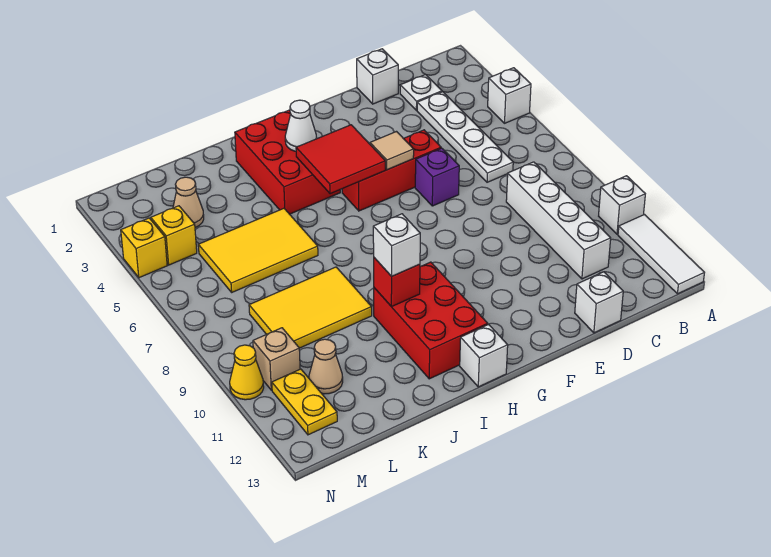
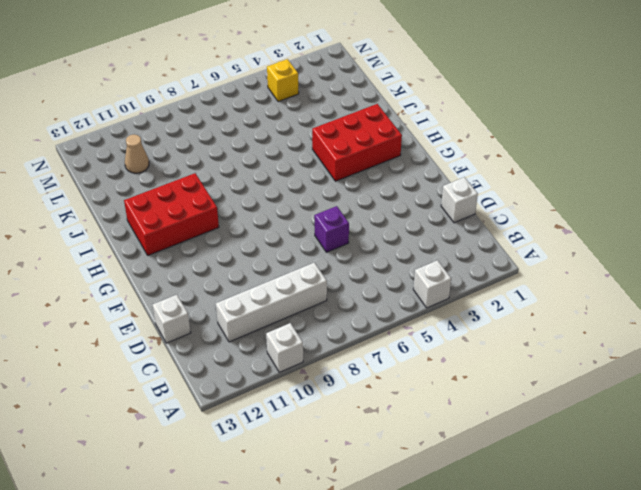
none -> white tile A11:A13 level 1
none -> white plate C2 level 1
none -> white plate C3:C6 level 1

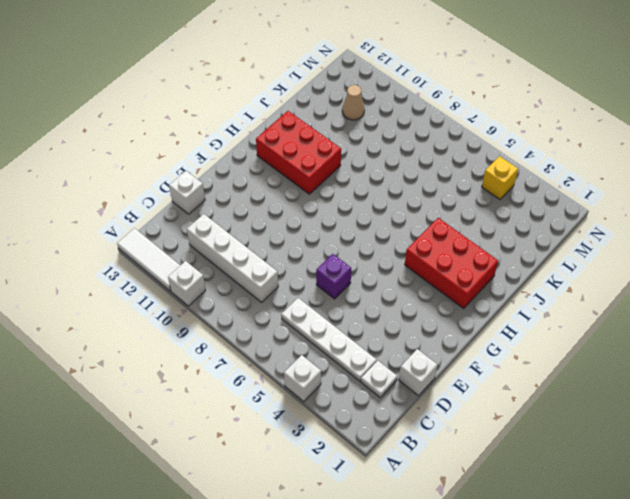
none -> red brick E5:G5 level 1
none -> white brick H13 level 1
none -> yellow tile J5:L6 level 1

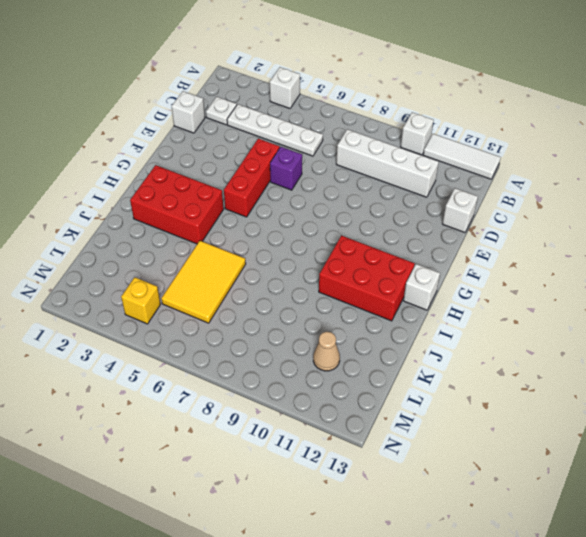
none -> yellow tile J8:L9 level 1
none -> tan cone L3 level 1
none -> tan brick M10 level 1

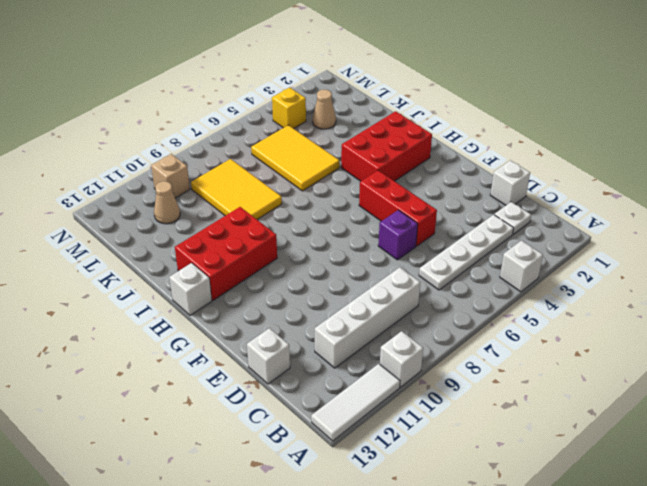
none -> yellow plate M11:M12 level 1
none -> yellow brick N4 level 1
none -> yellow cone N10 level 1

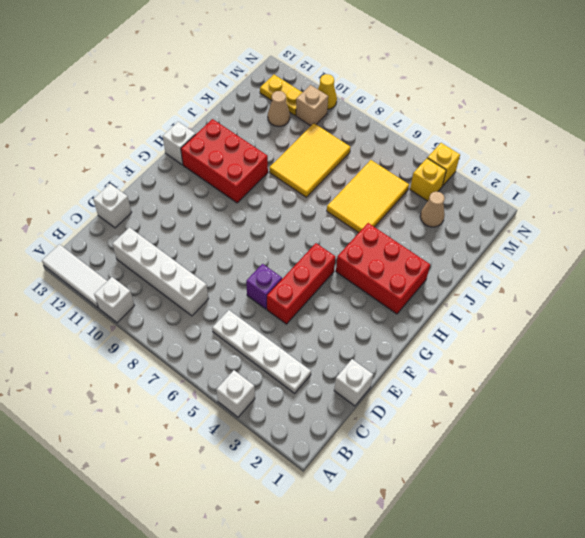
none -> white plate C2 level 1
none -> tan tile F5 level 2
none -> red tile G4:H5 level 2

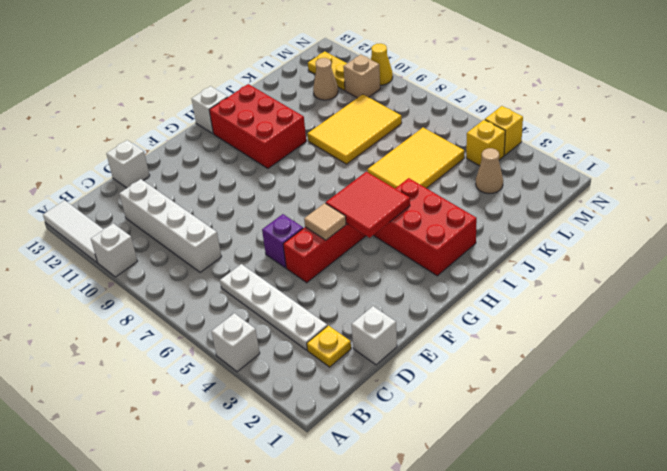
yellow plate C2 level 1 -> white plate C2 level 1
none -> white cone H3 level 2
none -> red brick I10 level 2
none -> white brick I10 level 3

